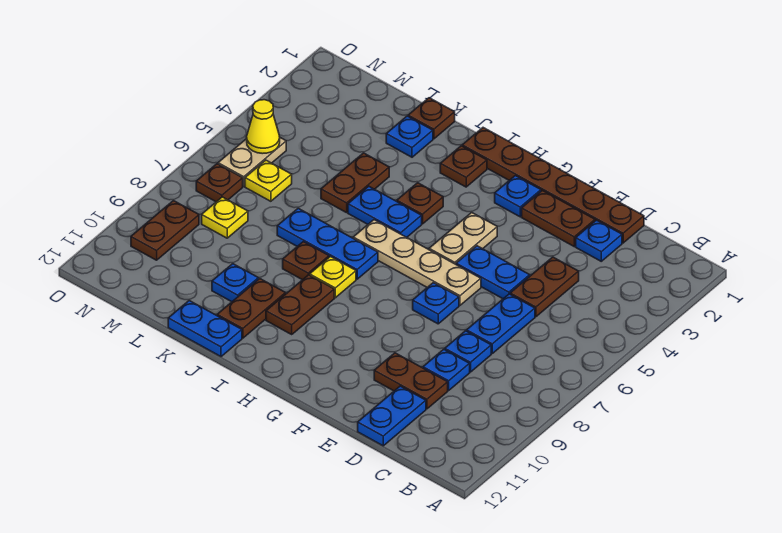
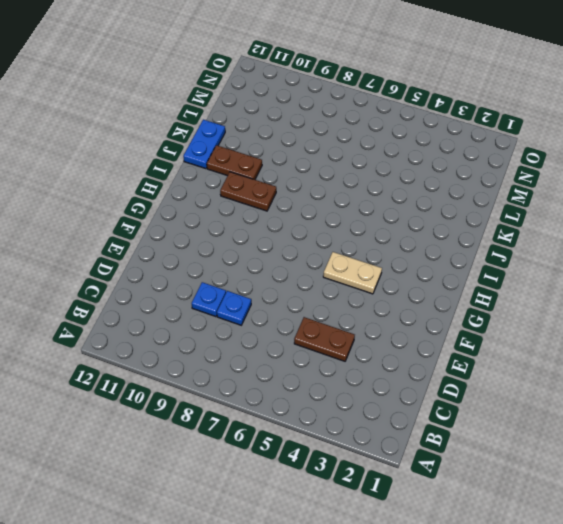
none -> brown plate D1:I1 level 1
none -> blue plate D2 level 1
none -> blue plate D6:D7 level 1
none -> brown plate D10:E10 level 1

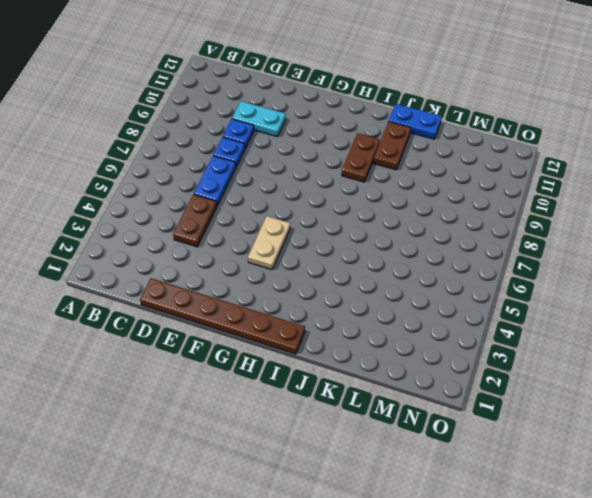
cyan plate D10:E10 level 1 -> brown plate D10:E10 level 1
none -> blue plate D2 level 1
none -> blue plate D11:D12 level 1
none -> brown plate E2:F2 level 1
none -> blue plate E5:F5 level 1

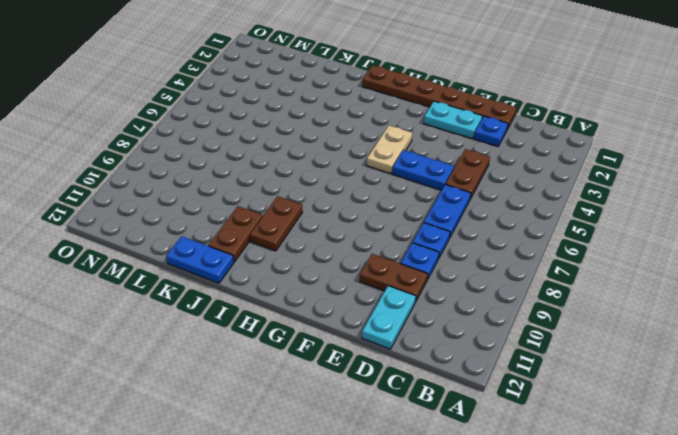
cyan plate D11:D12 level 1 -> blue plate D11:D12 level 1
cyan plate E2:F2 level 1 -> brown plate E2:F2 level 1
none -> tan plate F6:I6 level 1
none -> blue plate F7 level 1
none -> blue plate G2 level 1
none -> brown plate I2 level 1

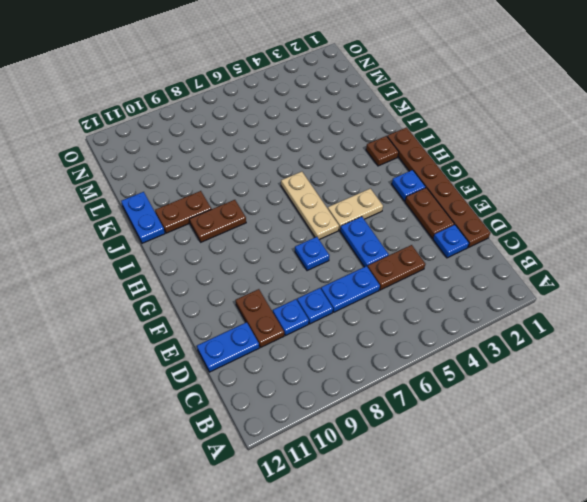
tan plate G6:I6 level 1 -> tan plate F6:I6 level 1
none -> brown plate I4 level 1
none -> blue plate I5:J5 level 1
none -> blue plate I7:K7 level 1
none -> yellow plate I8 level 1

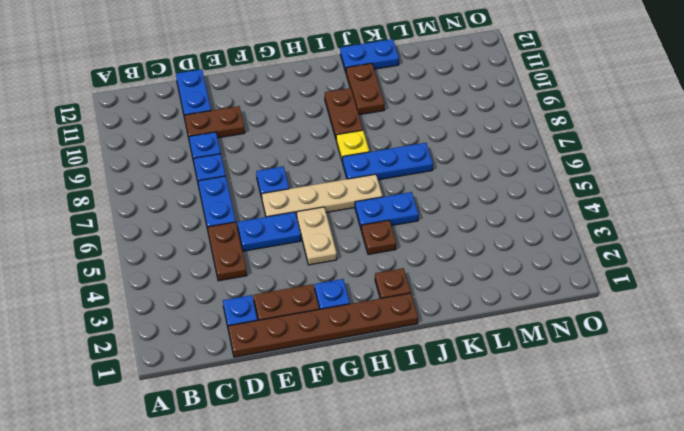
none -> brown plate J8 level 1
none -> brown plate K1 level 1
none -> blue plate K2 level 1
none -> brown plate K4:K5 level 1

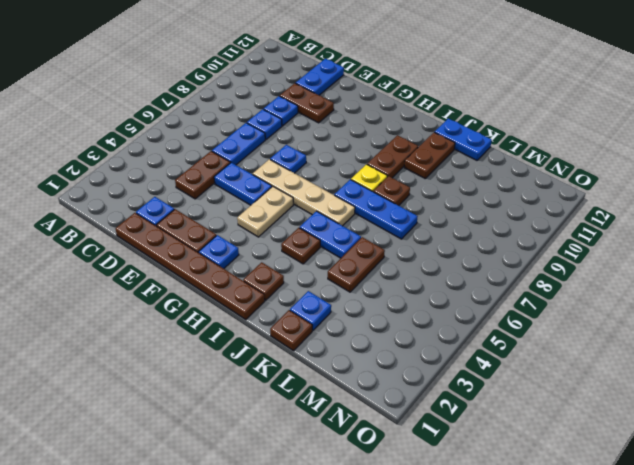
none -> blue plate K10 level 1
none -> yellow plate M6 level 1
none -> yellow plate M8 level 1
none -> tan plate N5:N6 level 1

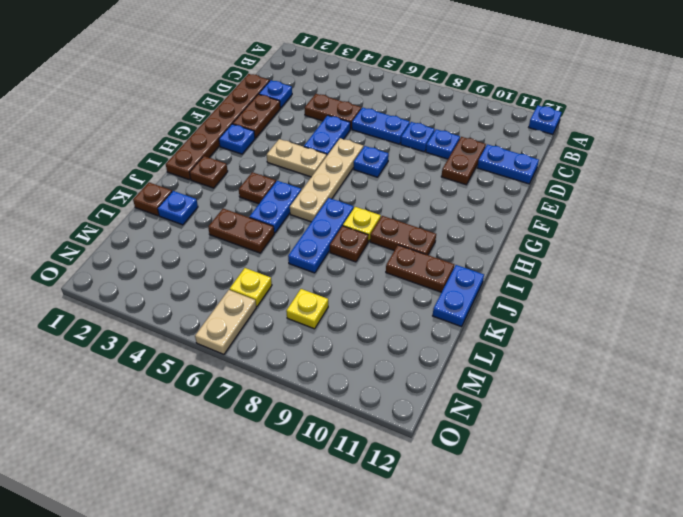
blue plate A12 level 1 -> blue plate K10 level 1
tan plate N6:O6 level 1 -> tan plate N5:N6 level 1
none -> brown plate N7 level 1
none -> brown plate N9:N10 level 1
none -> yellow cone N5 level 2

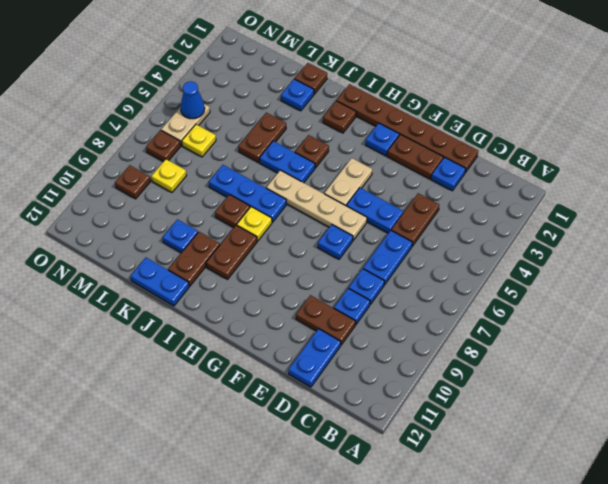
blue cone N5 level 2 -> yellow cone N5 level 2
brown plate N9 level 1 -> brown plate N9:N10 level 1

